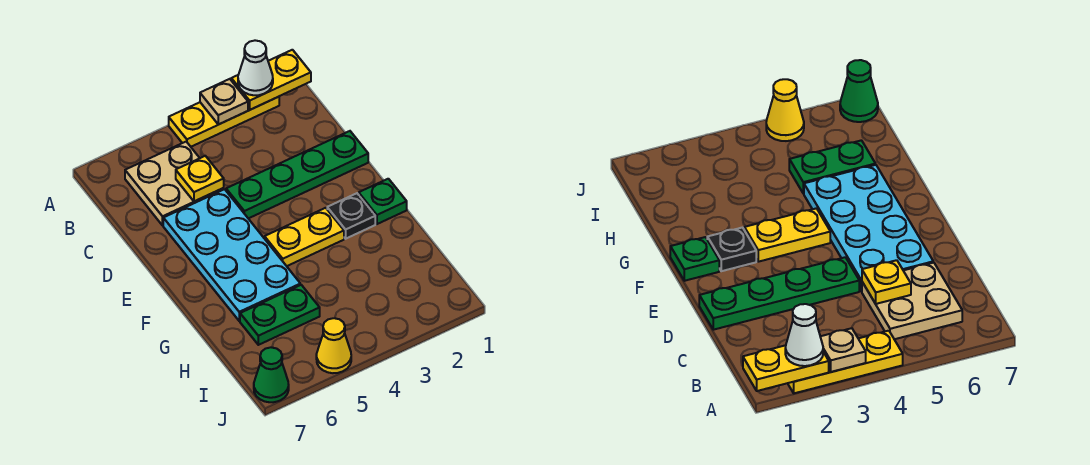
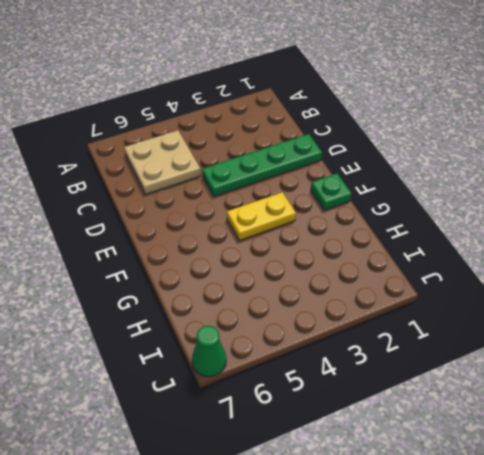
none -> yellow plate A2:A4 level 1
none -> cyan plate D5:G6 level 1
none -> black plate F2 level 1

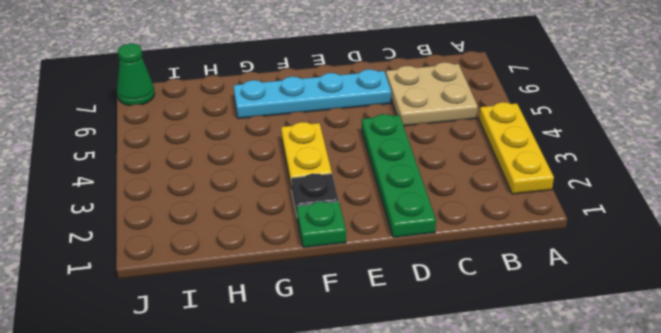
cyan plate D6:G6 level 1 -> cyan plate D5:G6 level 1
none -> green plate H5:H6 level 1
none -> yellow cone J5 level 1
none -> yellow plate A1:A2 level 2

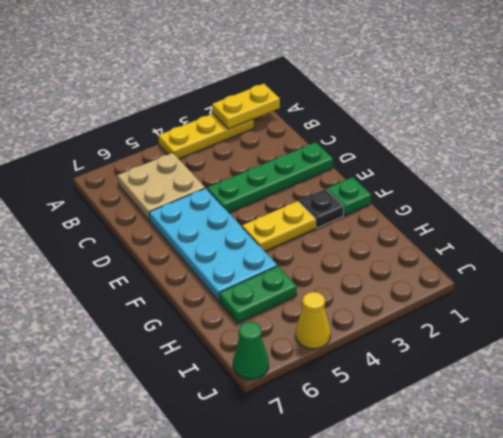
none -> tan plate A3 level 2
none -> yellow plate C5 level 2
none -> white cone A2 level 3

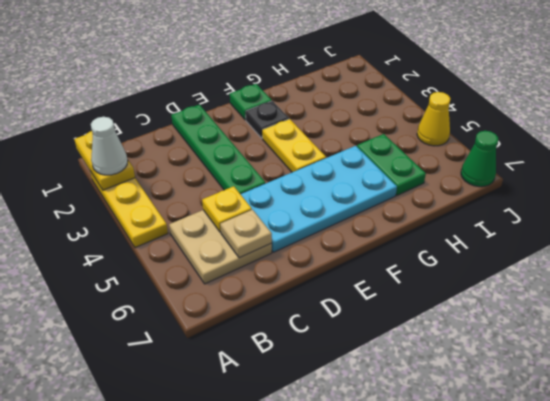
tan plate C6 level 2 -> tan plate A3 level 2

